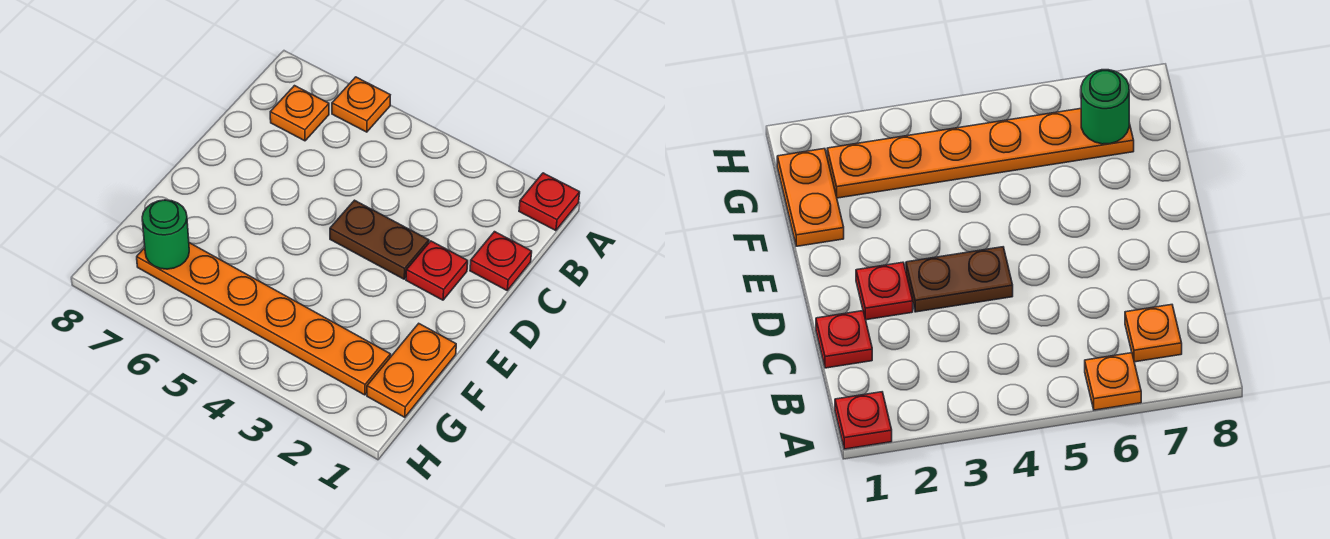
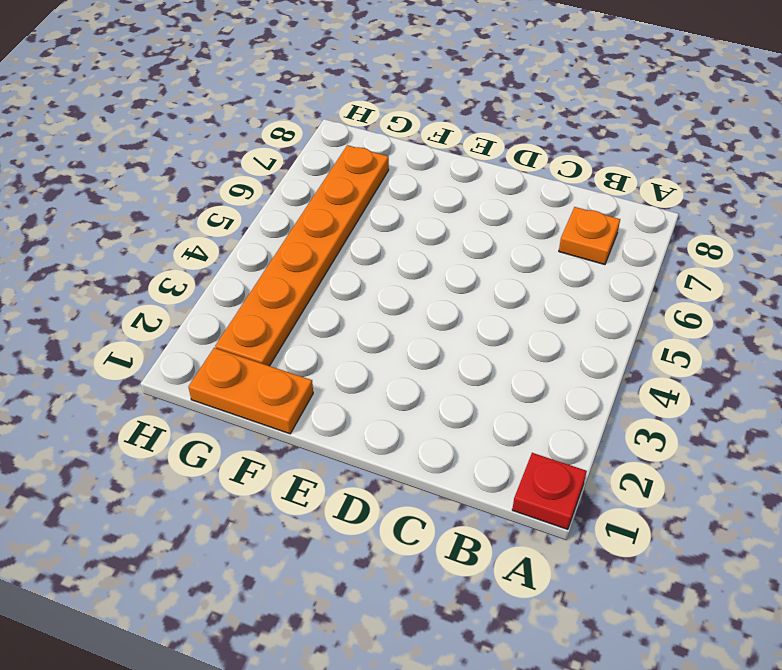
none -> orange plate A6 level 1
none -> red plate C1 level 1

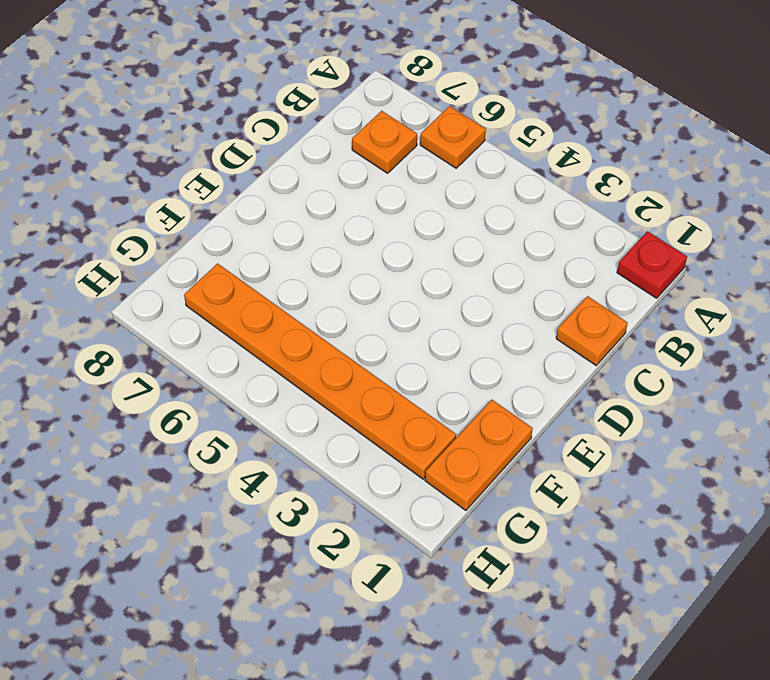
orange plate C1 level 1 -> red plate C1 level 1
none -> red plate D2 level 1
none -> brown plate D3:D4 level 1

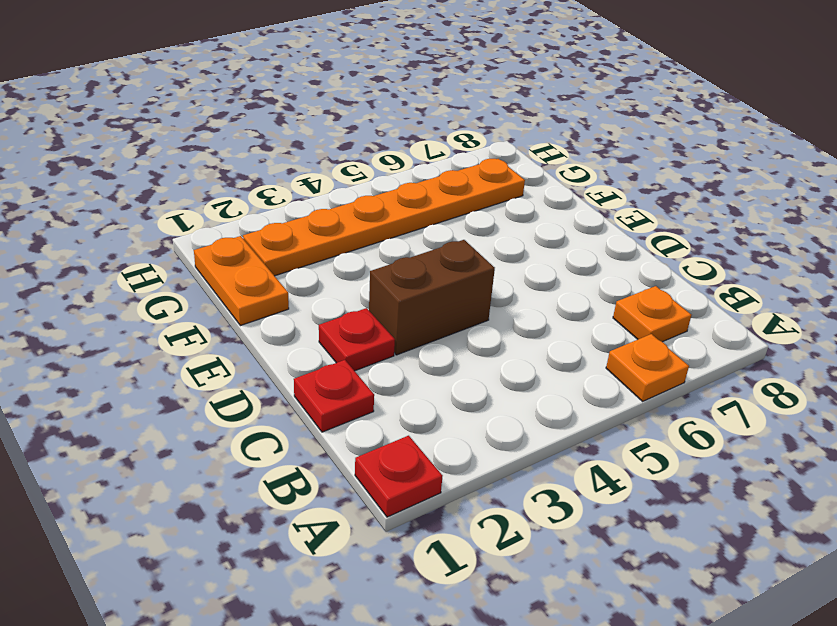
brown brick D3:D4 level 1 -> brown plate D3:D4 level 1
none -> green round brick G7 level 2

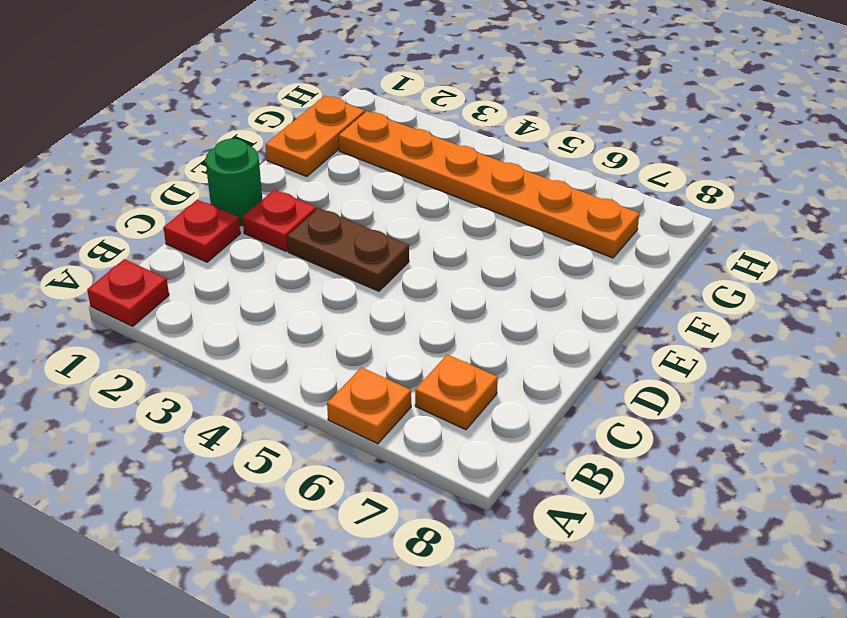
green round brick D1 level 1 -> green round brick G7 level 2

